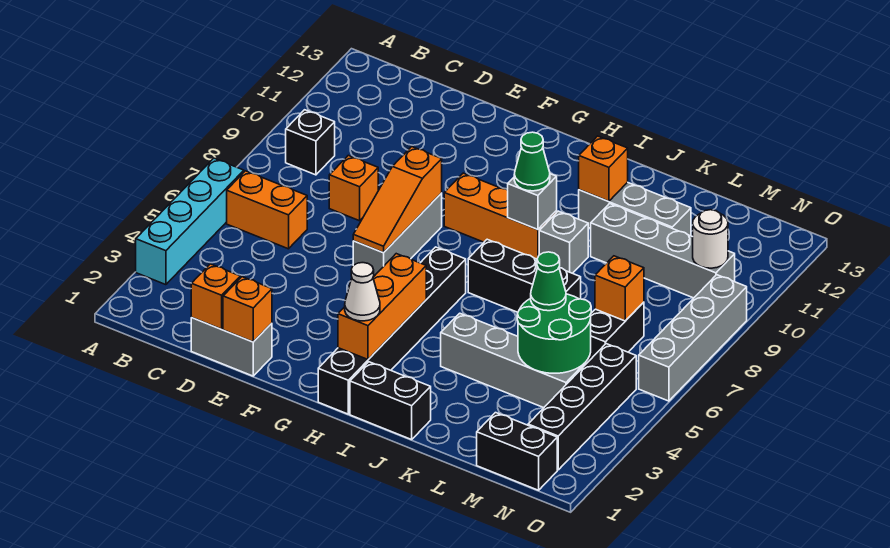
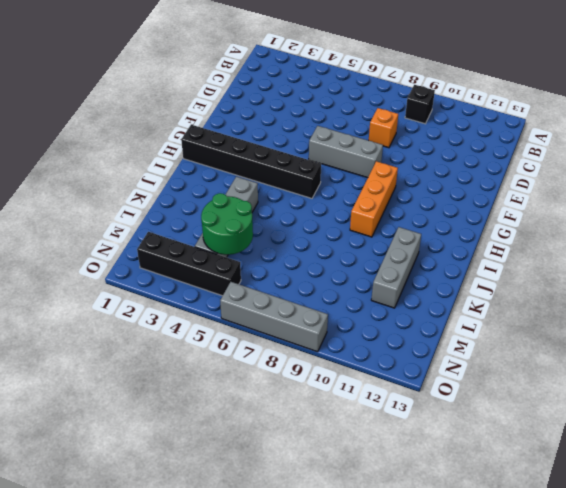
none -> cyan brick A3:A6 level 1
none -> orange brick B6:C6 level 1
none -> grey brick D1:E1 level 1
none -> black brick I1:J1 level 1

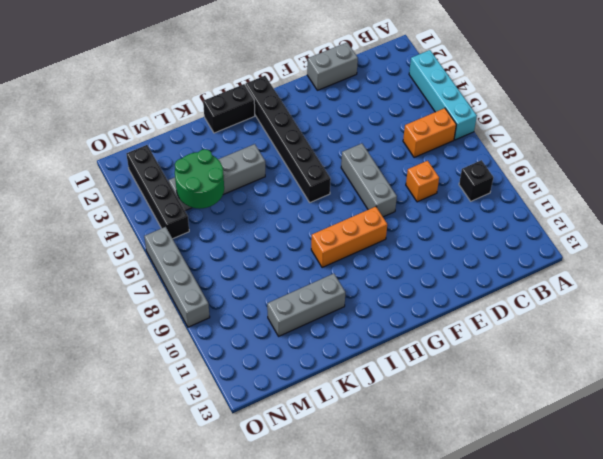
none -> black brick I7:K7 level 1
none -> grey brick J9 level 1
none -> grey brick K10:N10 level 1
none -> black brick M1:N1 level 1

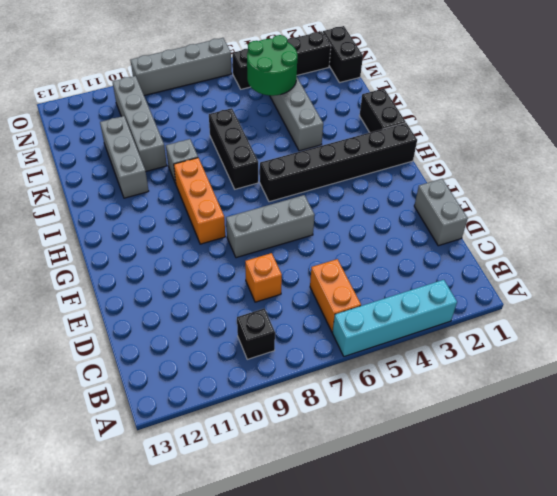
none -> black brick M6:M7 level 1
none -> orange brick D1 level 2
none -> orange brick E1 level 2
none -> orange slope F6:F8 level 2 top 8

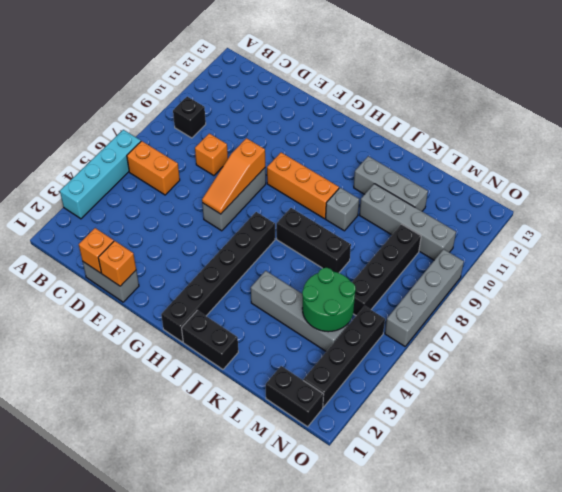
black brick M6:M9 level 1 -> black brick M6:M7 level 1
none -> orange brick H2:H4 level 2
none -> grey brick I9 level 2
none -> orange brick J11 level 2
none -> orange brick M7 level 2

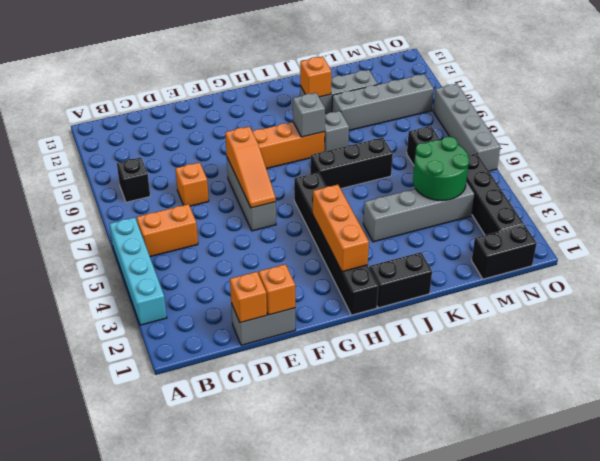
none -> orange brick M7 level 2
none -> white round brick N10 level 2
none -> white cone H2 level 3
none -> green cone I9 level 3

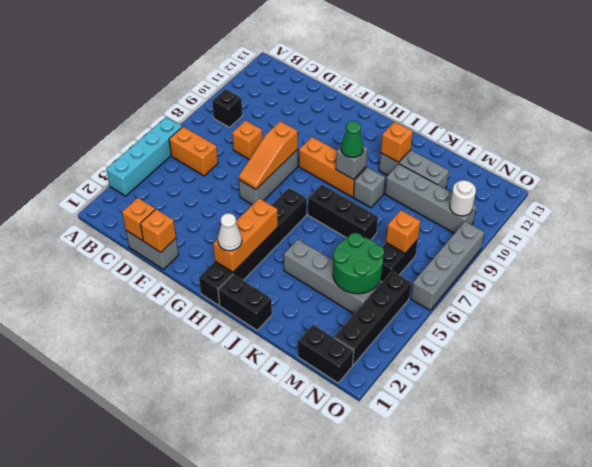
none -> green cone L5 level 3

